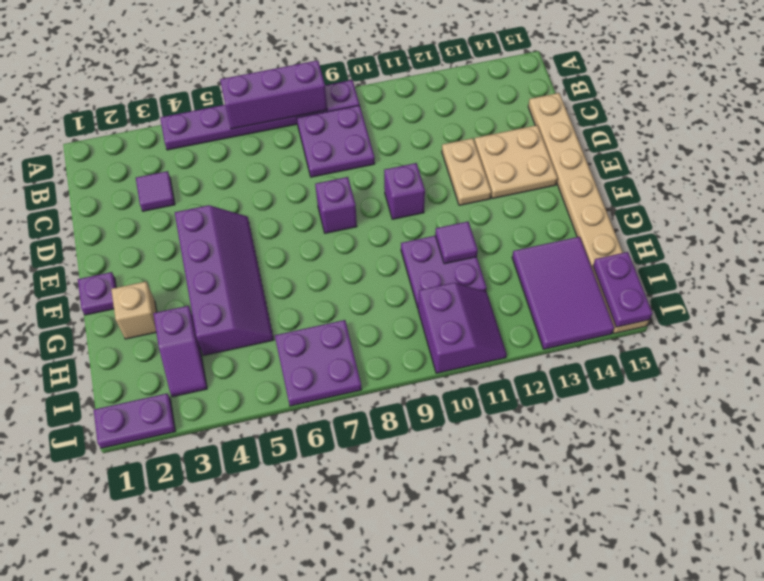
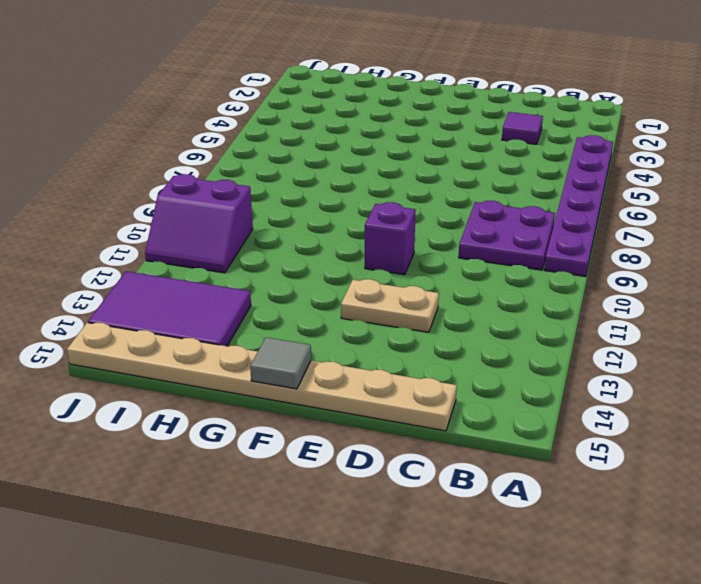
grey tile F15 level 2 -> none
none -> tan plate D13:E14 level 1
none -> purple slope E4:H5 level 1 top 4
none -> purple brick E8 level 1

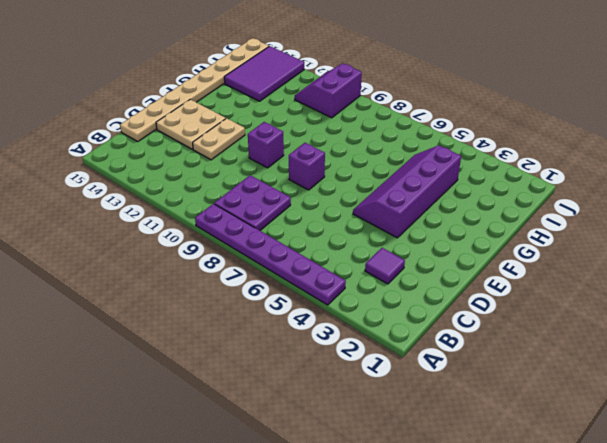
none -> purple plate F1 level 1
none -> tan brick G2 level 1
none -> purple plate G10:H11 level 1

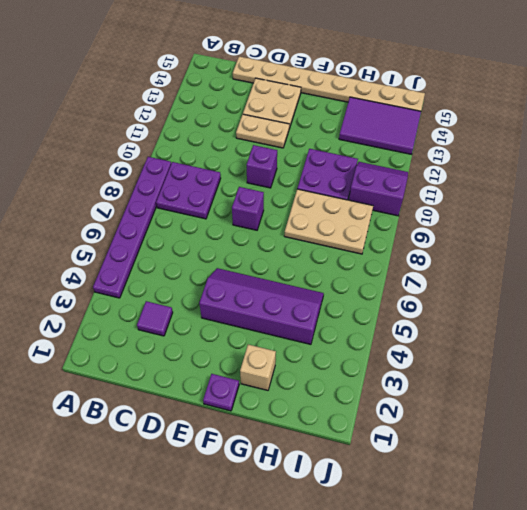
tan plate G8:I9 level 1 -> none
none -> purple slope H3:I3 level 1 top H
none -> purple plate I6:J7 level 1
none -> purple plate J1:J2 level 1

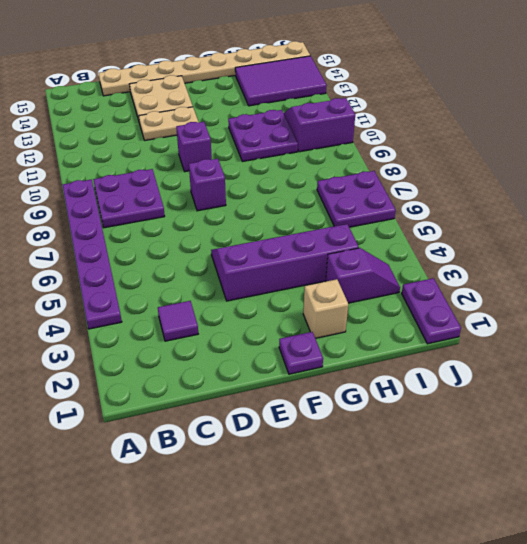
none -> purple brick A6:A8 level 2
none -> purple tile G11 level 2
none -> purple plate I15:J15 level 2

